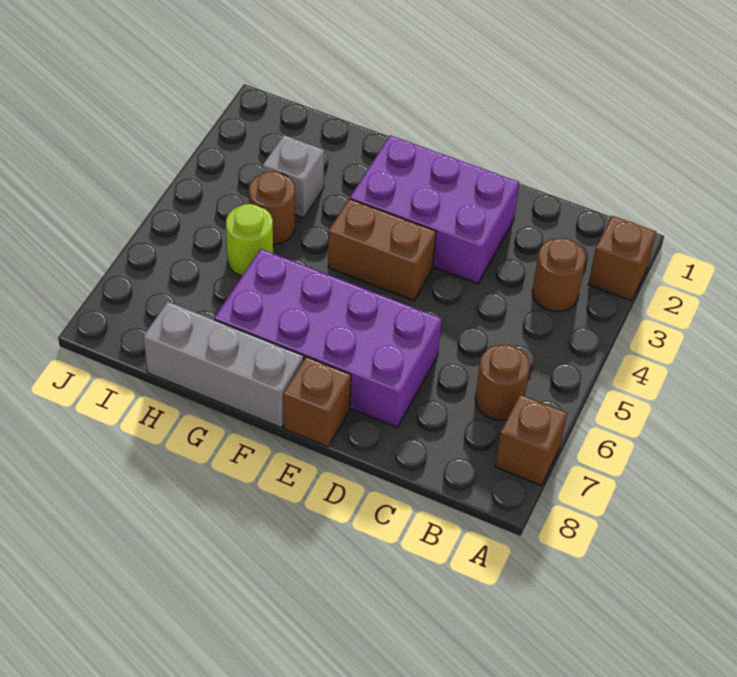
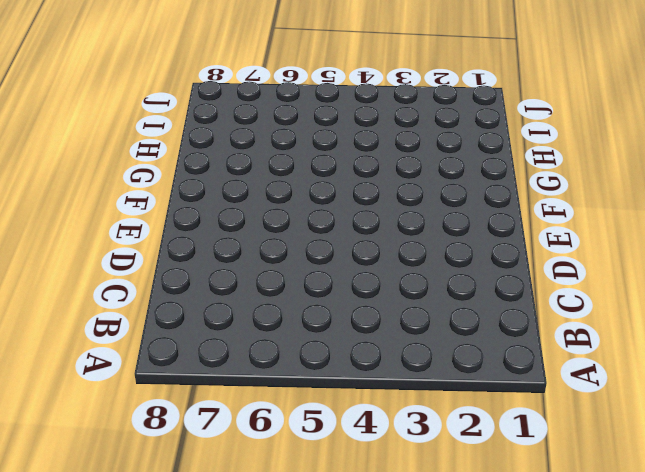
none -> brown brick A2 level 1
none -> brown brick A7 level 1
none -> brown round brick B3 level 1

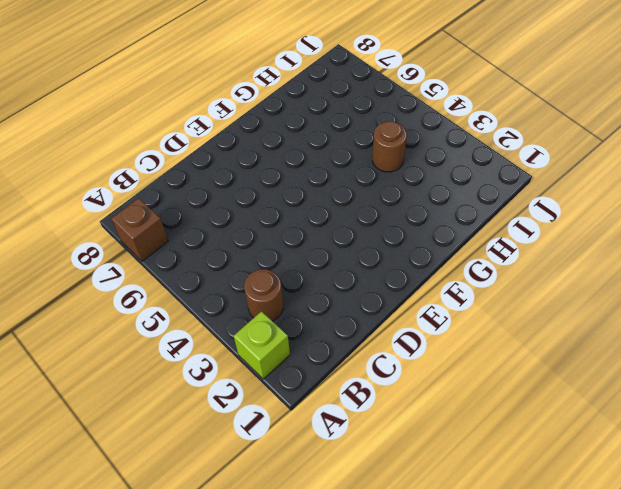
lime brick A2 level 1 -> brown brick A2 level 1
none -> brown round brick B6 level 1
none -> purple brick D2:F3 level 1
none -> purple brick D6:G7 level 1

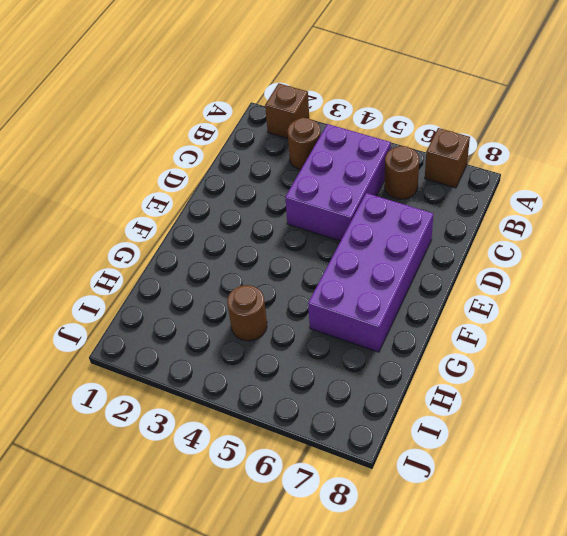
purple brick B4:D5 level 1 -> purple brick D2:F3 level 1
none -> brown brick E4:F4 level 1
none -> brown brick E8 level 1
none -> grey brick F8:H8 level 1

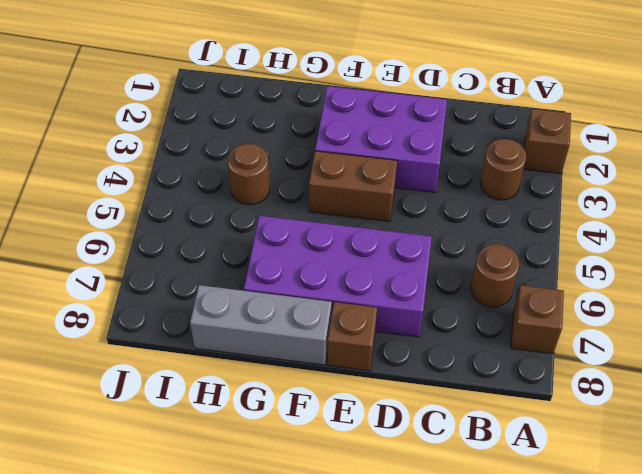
none -> grey brick H3 level 1
none -> lime round brick H5 level 1

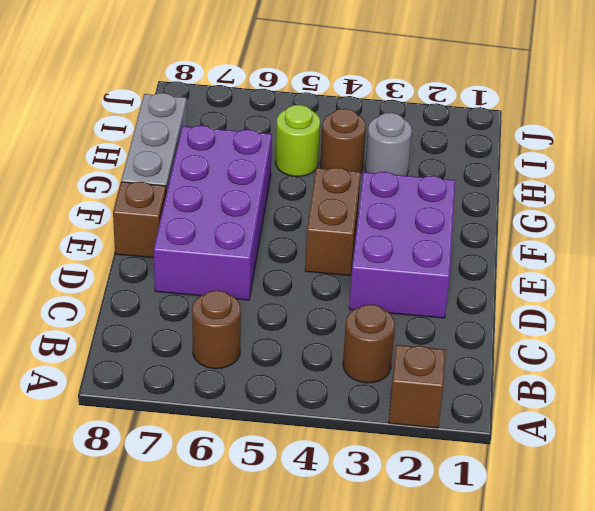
grey round brick H3 level 1 -> grey brick H3 level 1
none -> brown brick A7 level 1

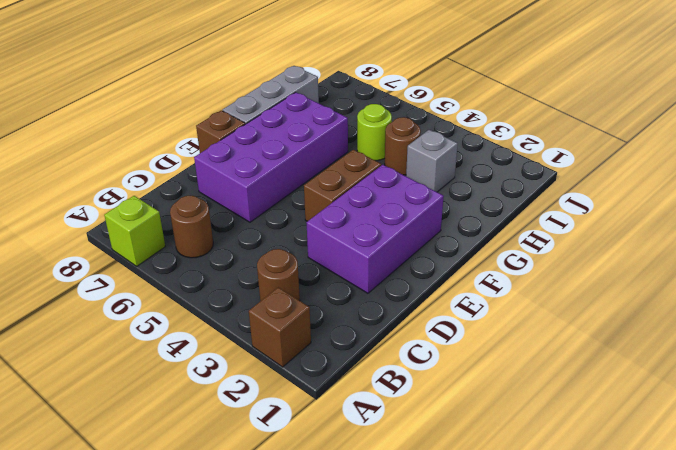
lime brick A7 level 1 -> brown brick A7 level 1

